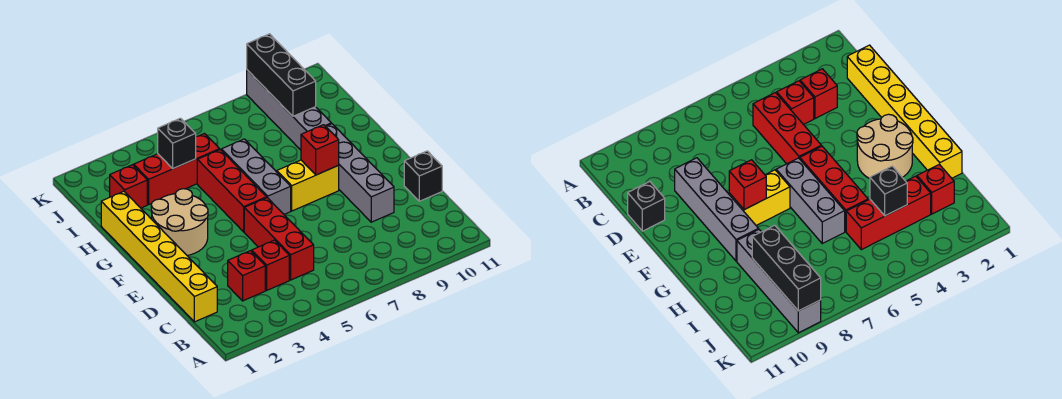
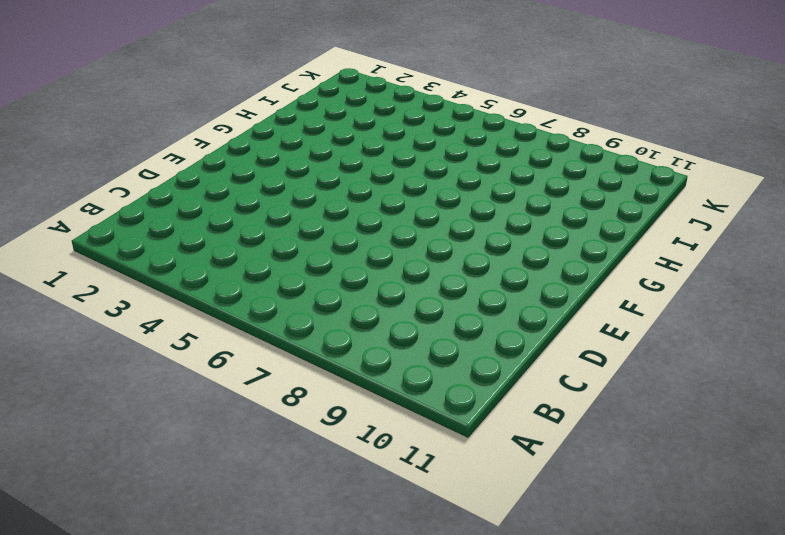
none -> yellow brick C1:H1 level 1
none -> red brick C3 level 1
none -> red brick C4 level 1

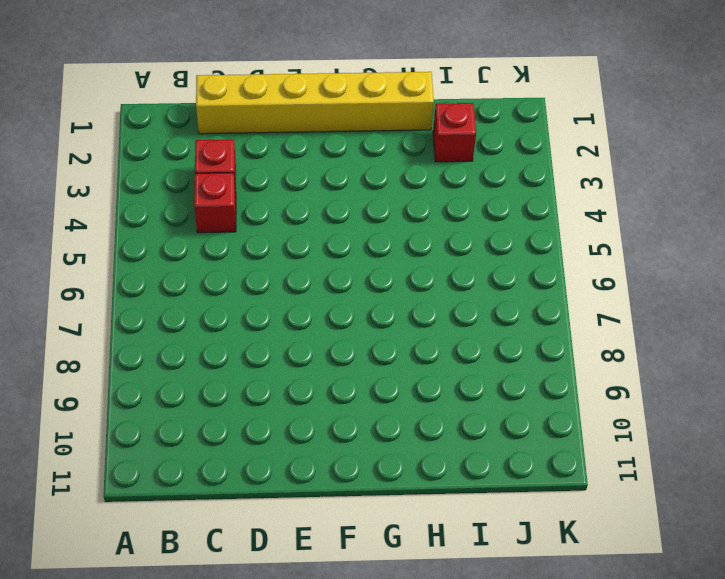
none -> red brick C5:E5 level 1
none -> grey brick D9:G9 level 1
none -> black brick D11 level 1

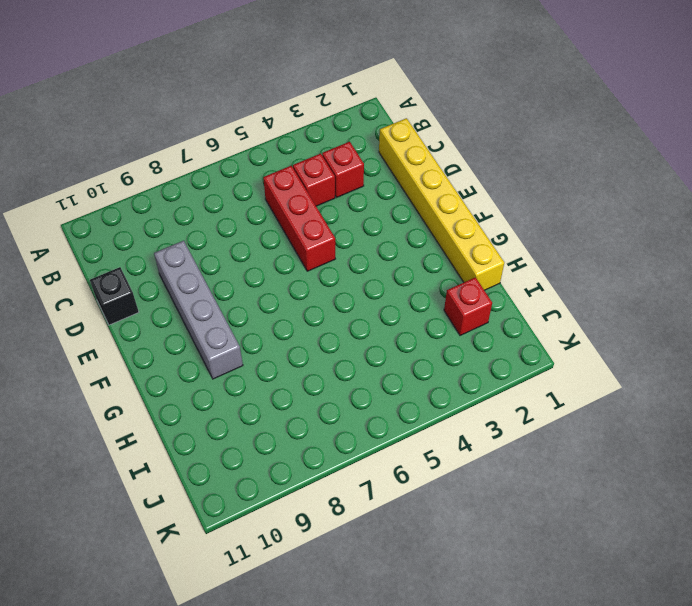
none -> tan round brick F2:G3 level 1
none -> red brick F5:H5 level 1
none -> grey brick F6:H6 level 1

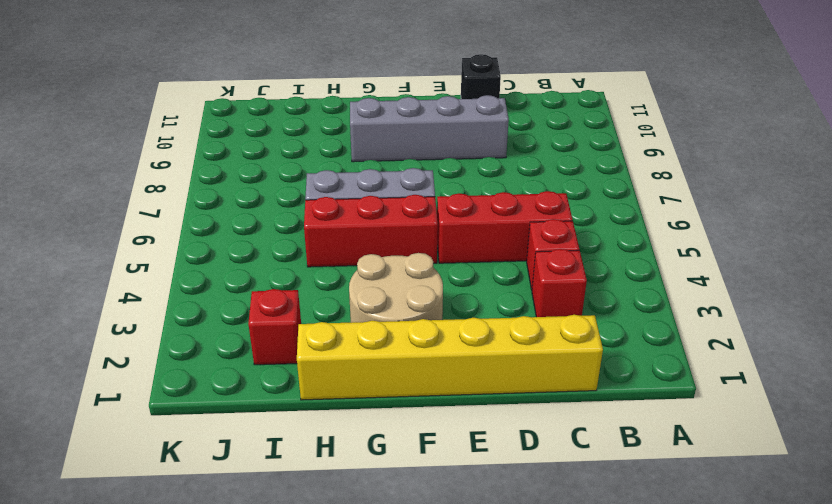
none -> yellow brick F7:F8 level 1
none -> grey brick H9:K9 level 1
none -> red brick I3:I5 level 1

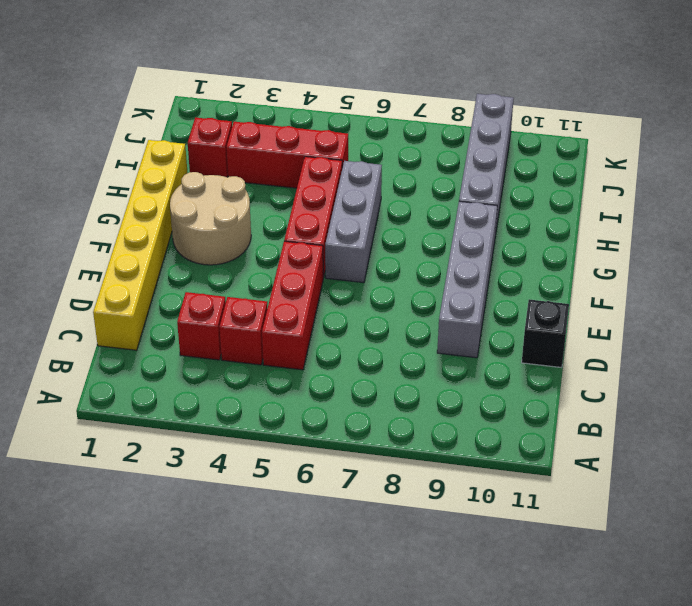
none -> yellow brick F7:F8 level 1
none -> red brick F8 level 2
none -> black brick I4 level 2

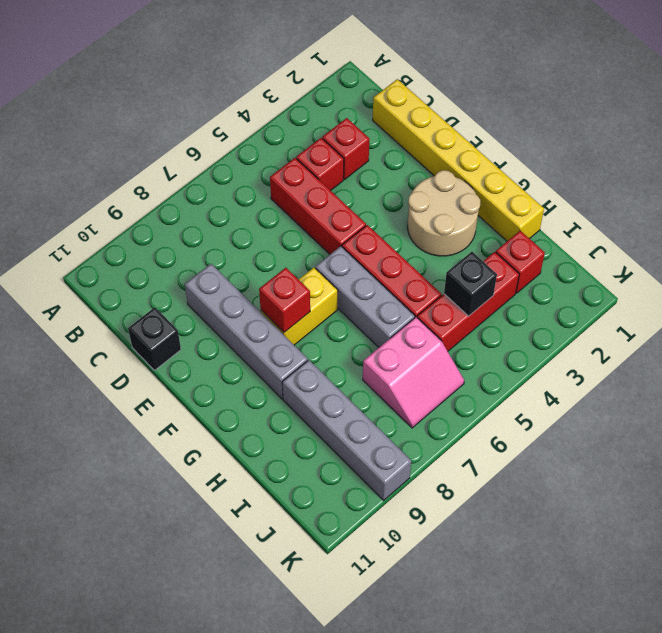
pink slope I6:J7 level 1 top I -> none
none -> black brick I9:K9 level 2

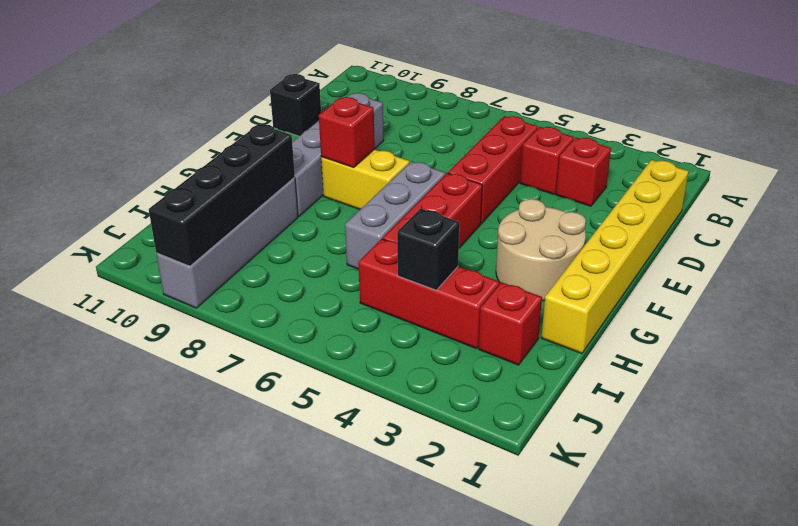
black brick H9:K9 level 2 -> black brick I9:K9 level 2

